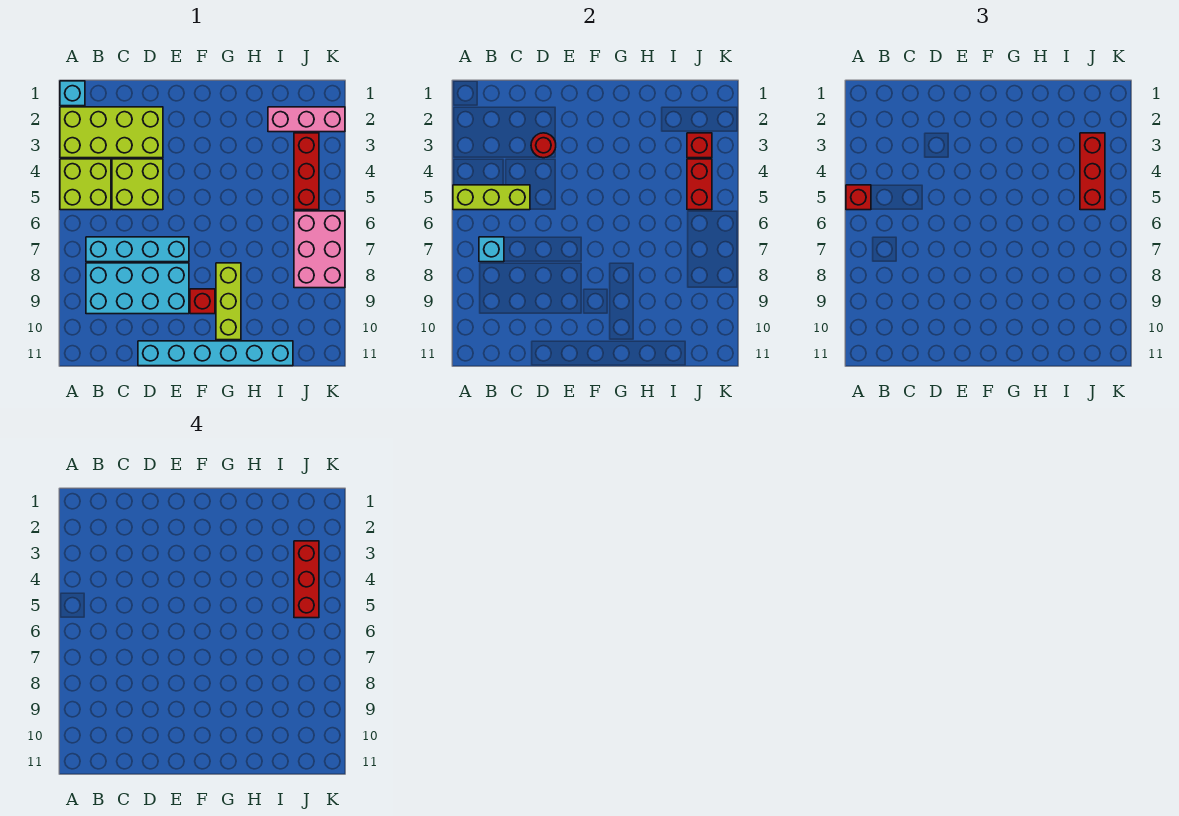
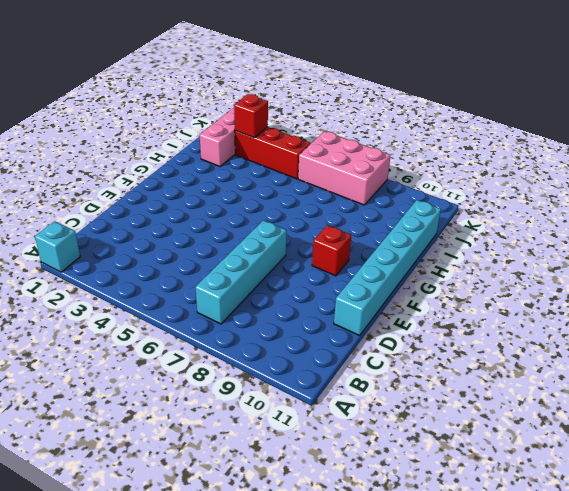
none -> lime brick A2:D3 level 1
none -> lime brick A4:B5 level 1
none -> cyan brick B8:E9 level 1

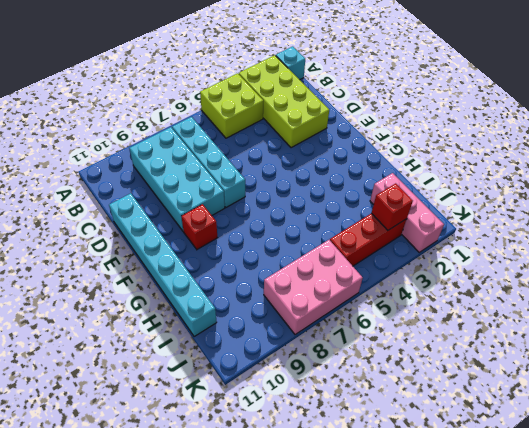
none -> lime brick C4:D5 level 1
none -> lime brick G8:G10 level 1
none -> lime brick A5:C5 level 2

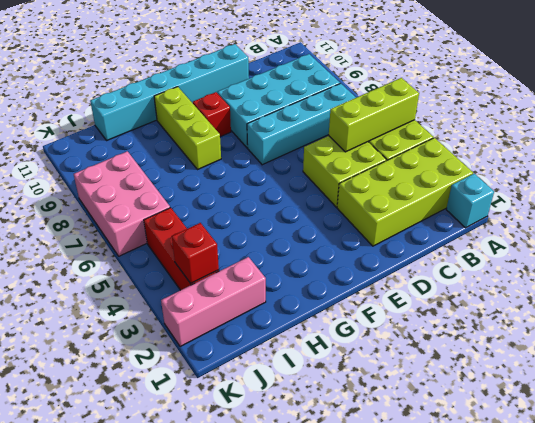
none -> cyan brick B7 level 2
none -> red round brick D3 level 2
none -> red brick J4:J5 level 2

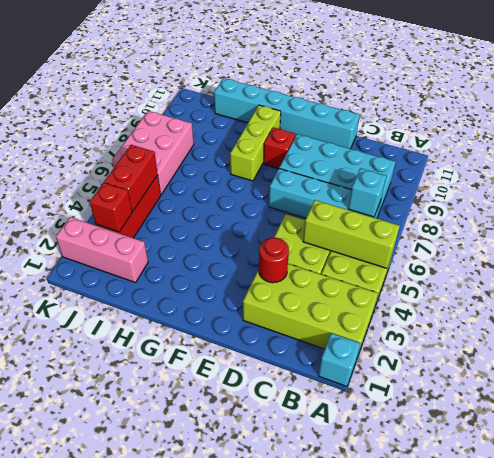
none -> red brick A5 level 3
none -> red brick J3:J5 level 3
none -> red brick J3:J5 level 4

